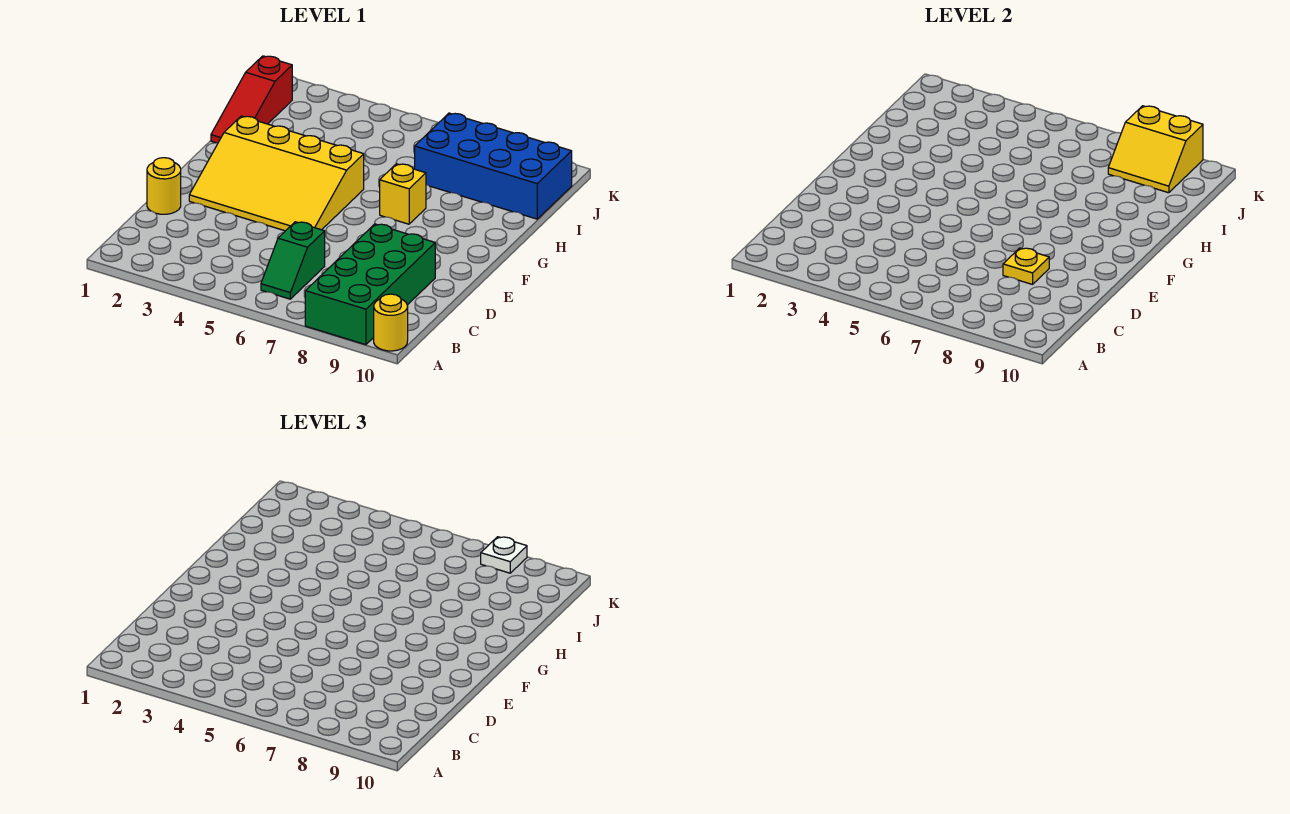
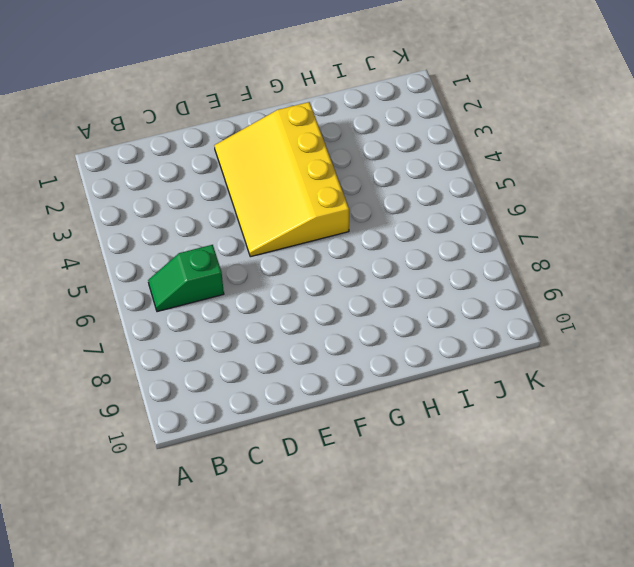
none -> green brick A8:D9 level 1
none -> yellow round brick A10 level 1

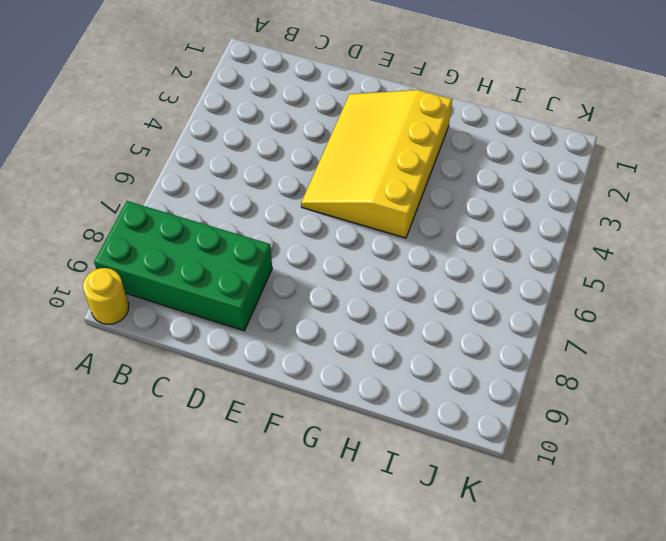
none -> green slope B6:C6 level 1 top C
none -> yellow round brick D1 level 1

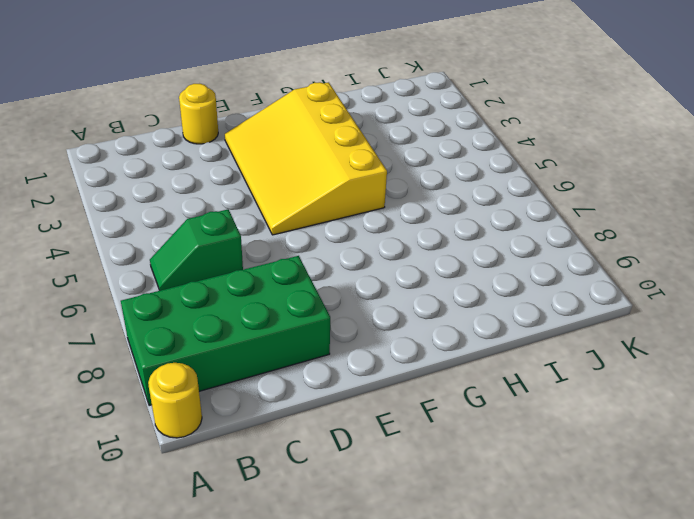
none -> yellow brick G7 level 1
none -> red slope H1:J1 level 1 top J

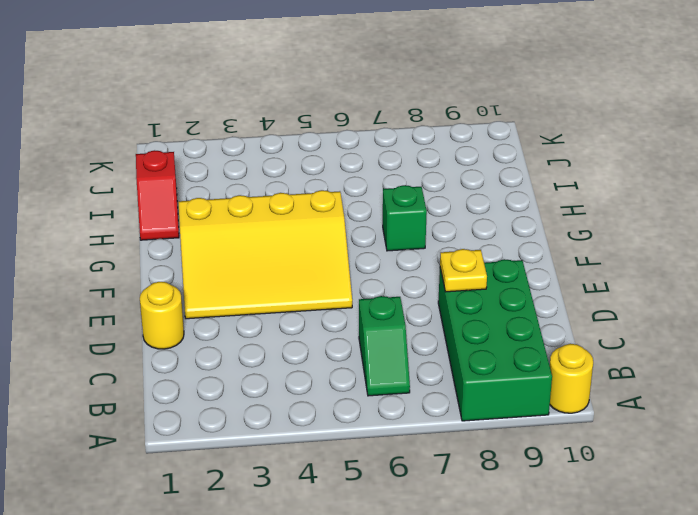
green brick G7 level 1 -> yellow brick G7 level 1
red slope H1:I1 level 1 top I -> red slope H1:J1 level 1 top J
none -> blue brick I7:J10 level 1
none -> yellow slope J8:K9 level 2 top K

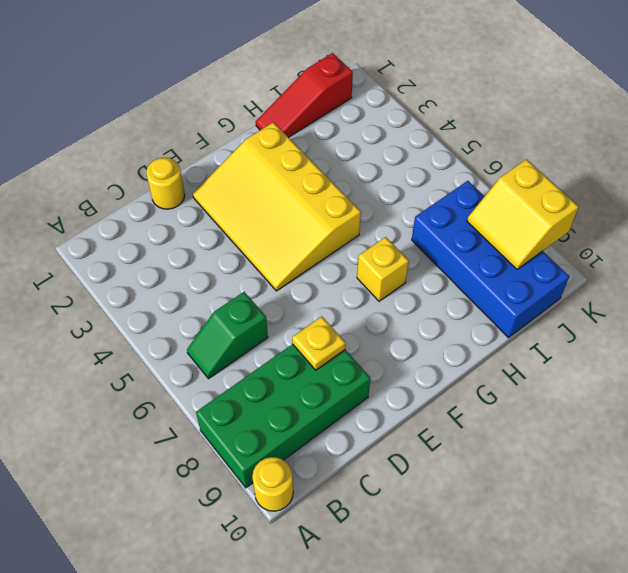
none -> white plate K8 level 3

